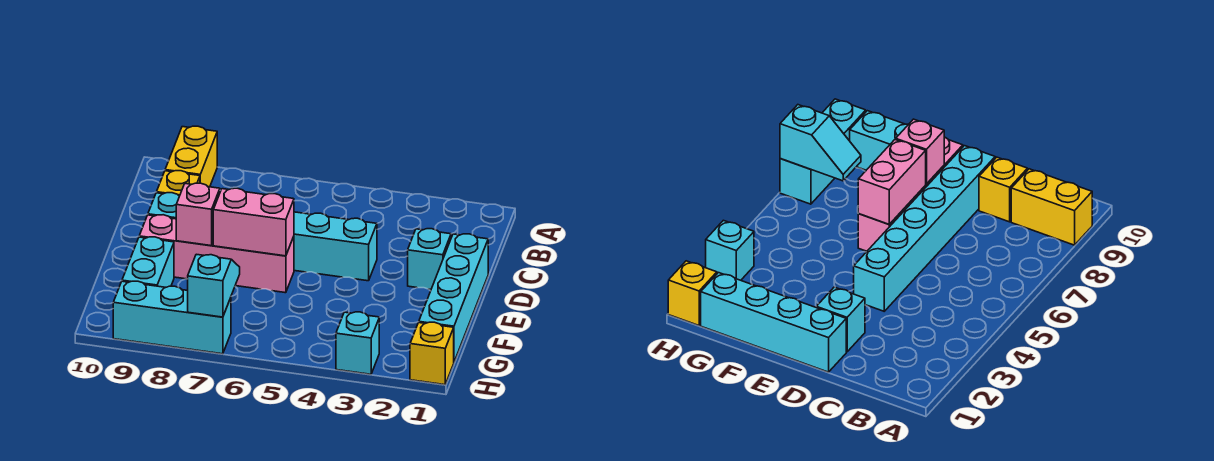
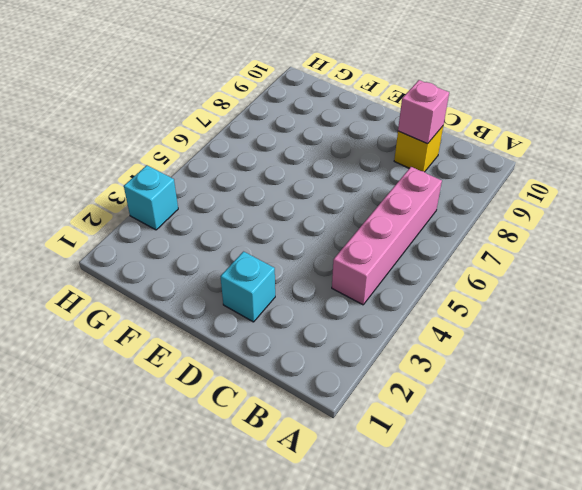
pink brick B4:B7 level 1 -> pink brick E6:E9 level 1
pink brick C9 level 2 -> pink brick E8 level 2
none -> yellow brick A9:B9 level 1
none -> cyan brick D1:G1 level 1
none -> cyan brick D4:D9 level 1

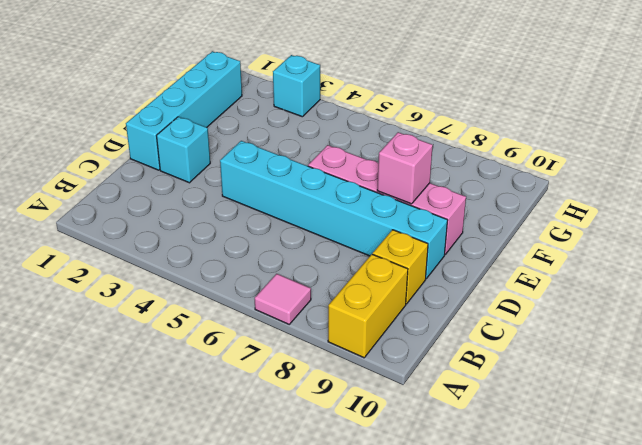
pink tile A7 level 1 -> none
none -> cyan brick F9:G9 level 1
none -> yellow brick H1 level 1
none -> cyan brick H7:H9 level 1

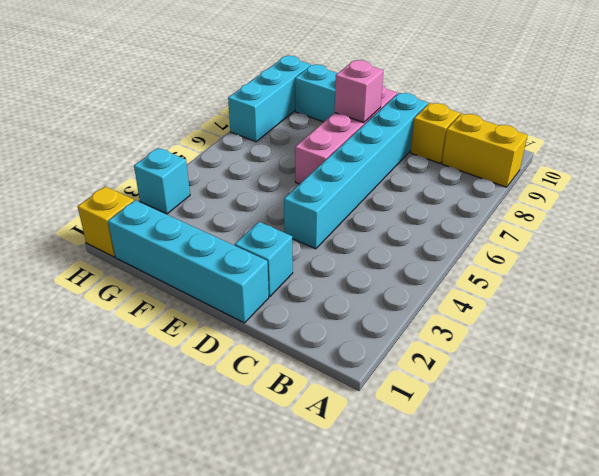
none -> pink brick E6:E7 level 2
none -> cyan slope G7:H7 level 2 top H

